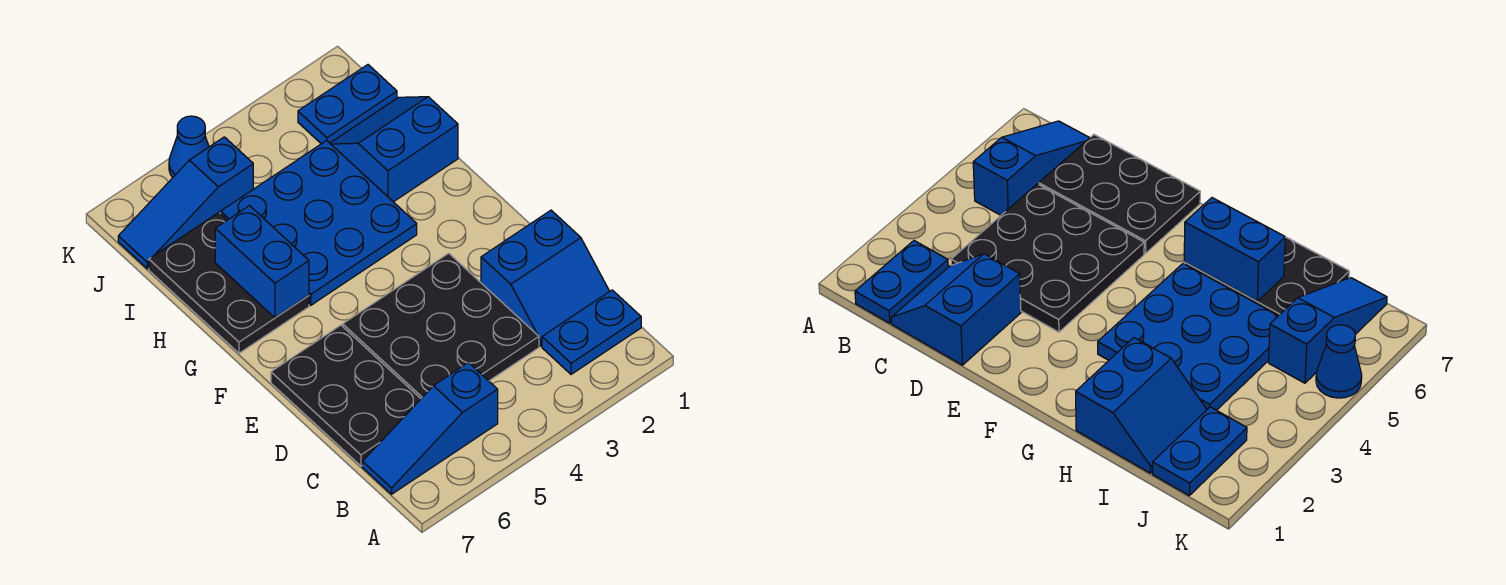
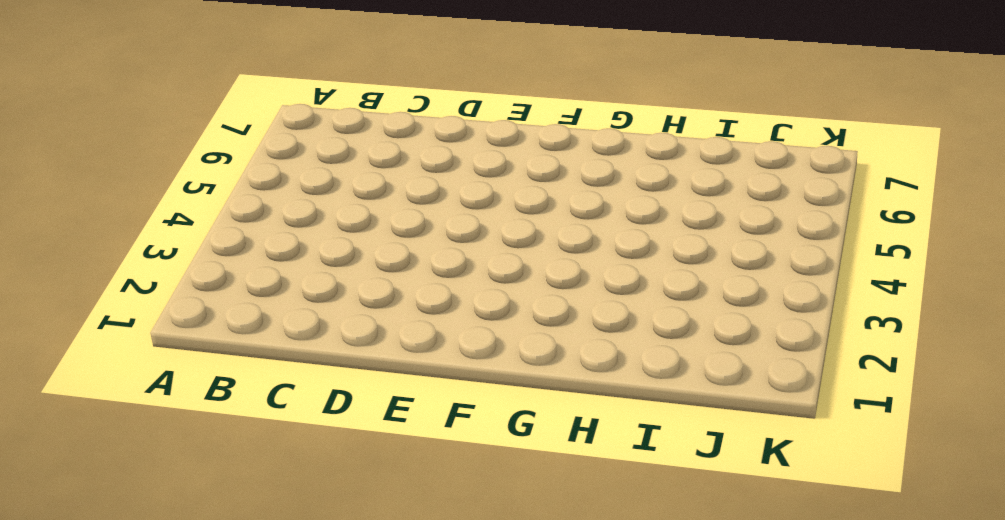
none -> blue plate B1:B2 level 1
none -> blue slope B5:B7 level 1 top 5
none -> blue slope C1:D2 level 1 top D

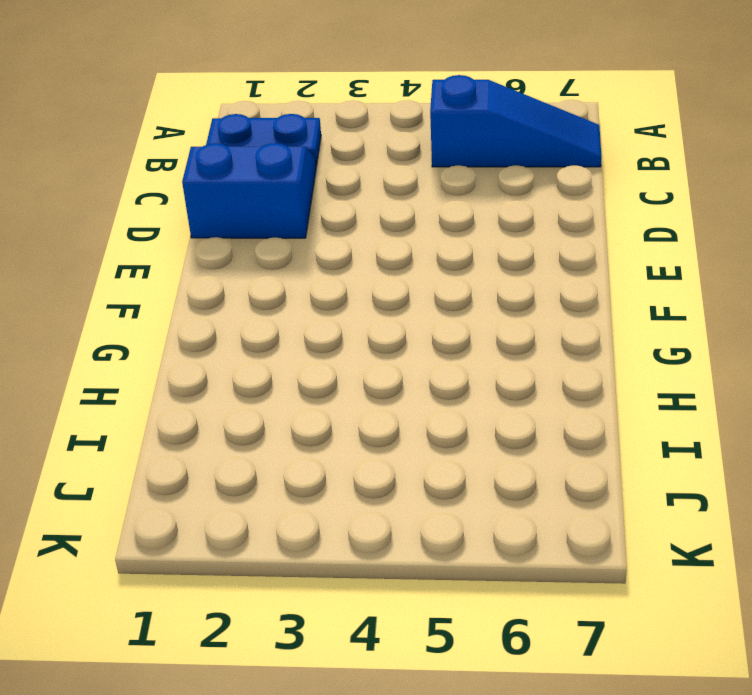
none -> black plate C3:E5 level 1
none -> black plate C6:E7 level 1
none -> blue plate G3:I5 level 1

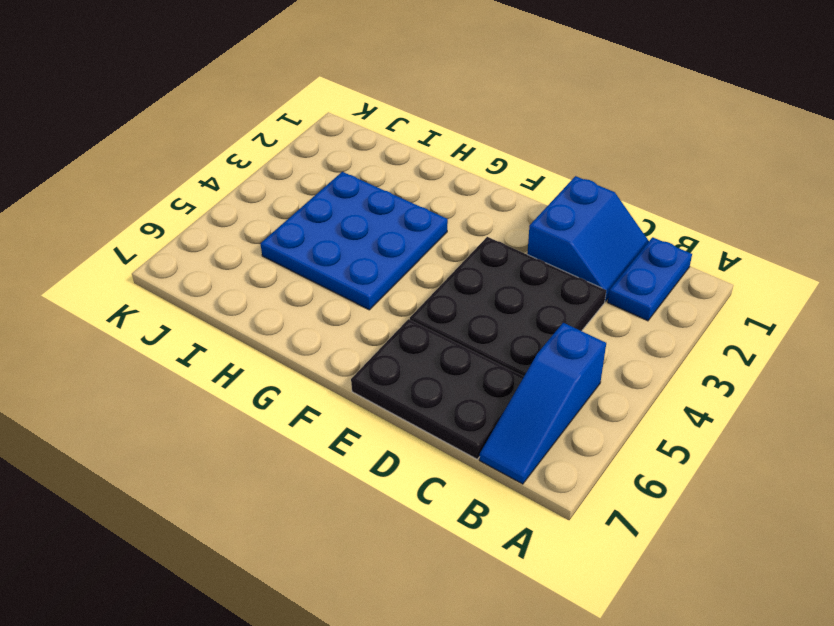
none -> black plate G6:I7 level 1
none -> blue slope H1:I2 level 1 top H
none -> blue plate J1:J2 level 1

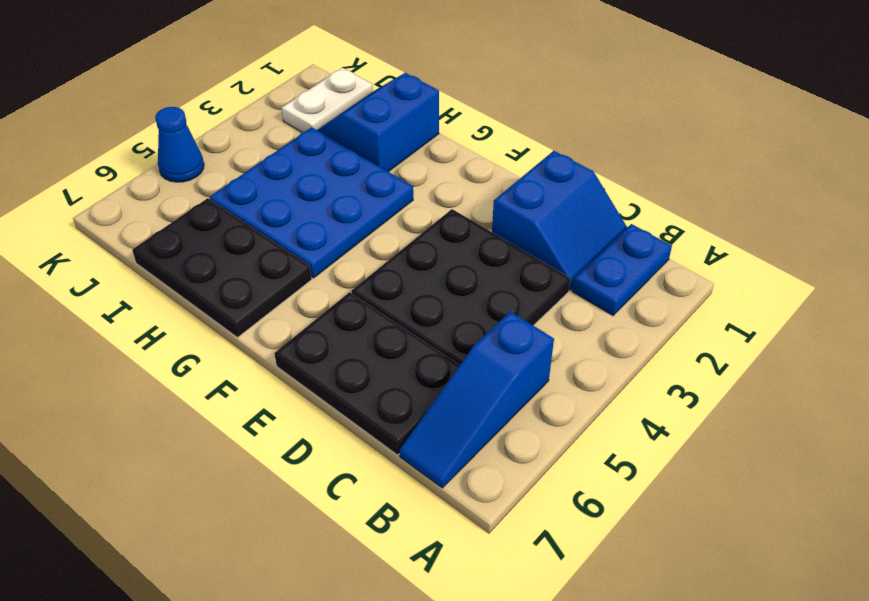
white plate J1:J2 level 1 -> blue plate J1:J2 level 1
none -> blue slope J5:J7 level 1 top 5
none -> blue brick G6:H6 level 2

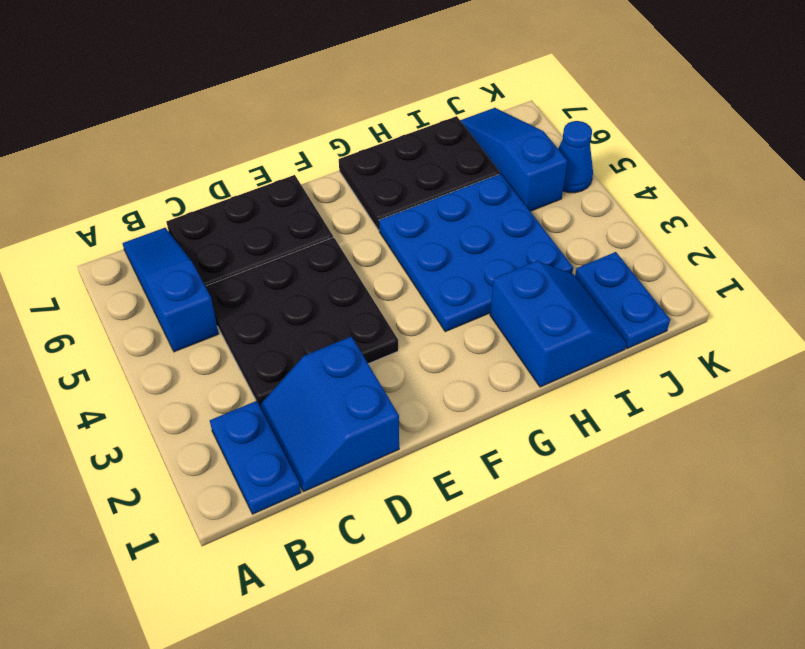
none -> blue brick G6:H6 level 2

